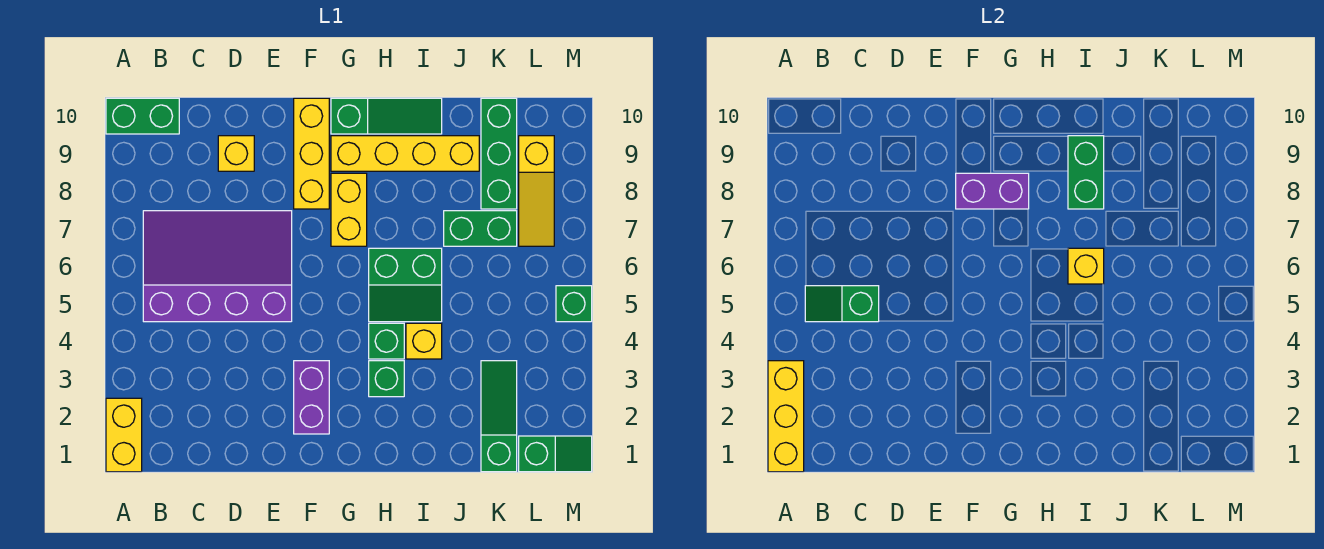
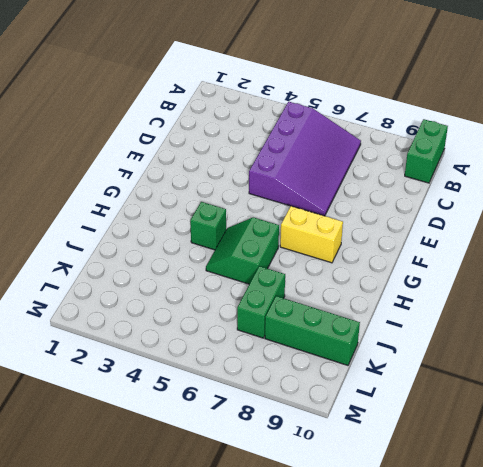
none -> yellow brick A1:A2 level 1
none -> yellow brick D9 level 1
none -> purple brick F2:F3 level 1

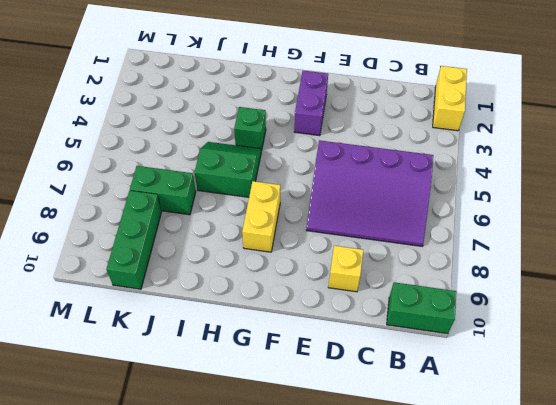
none -> yellow brick F8:F10 level 1
none -> yellow brick G9:J9 level 1
none -> green slope G10:I10 level 1 top G

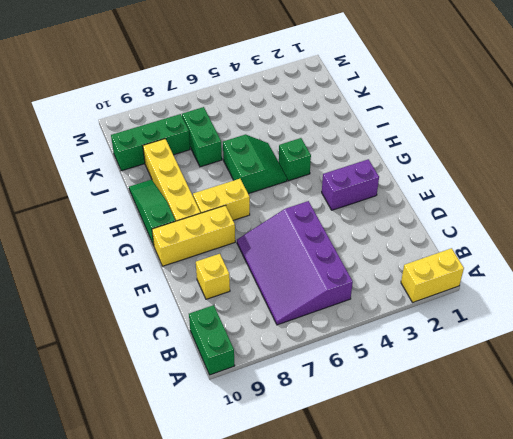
none -> green brick H3 level 1
none -> yellow brick I4 level 1
none -> green slope K1:K3 level 1 top 1

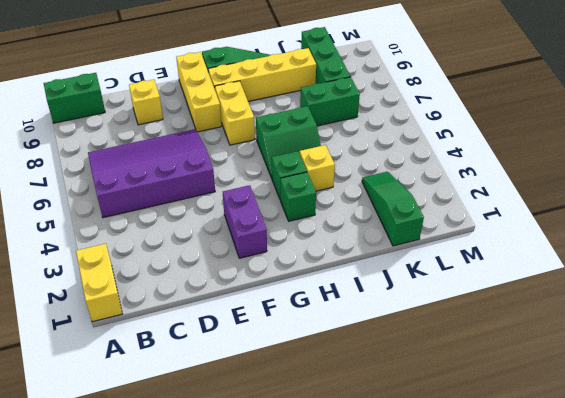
none -> green slope L1:M1 level 1 top L
none -> yellow slope L7:L9 level 1 top 9
none -> green brick M5 level 1

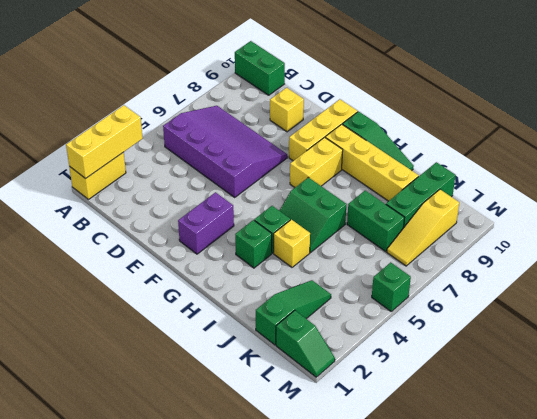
none -> green slope B5:C5 level 2 top C
none -> purple brick F8:G8 level 2
none -> yellow brick I6 level 2

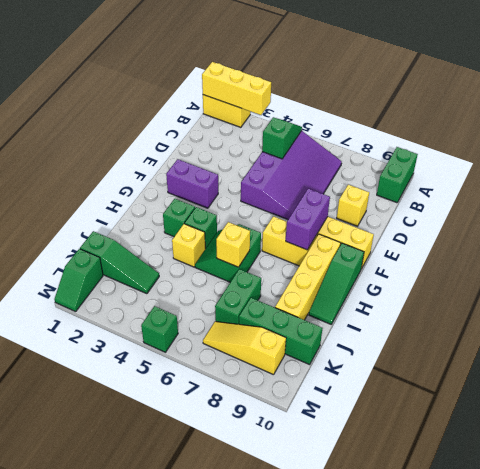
none -> green brick I8:I9 level 2

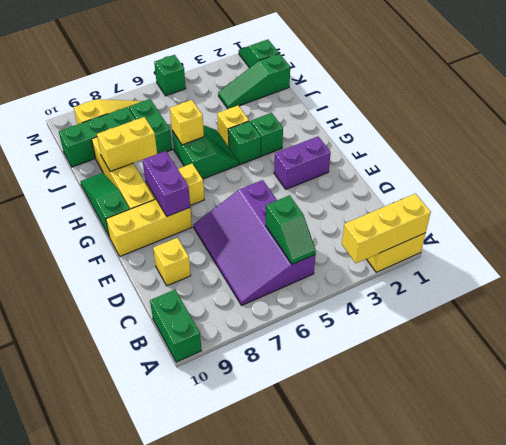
yellow brick I8:I9 level 2 -> green brick I8:I9 level 2

